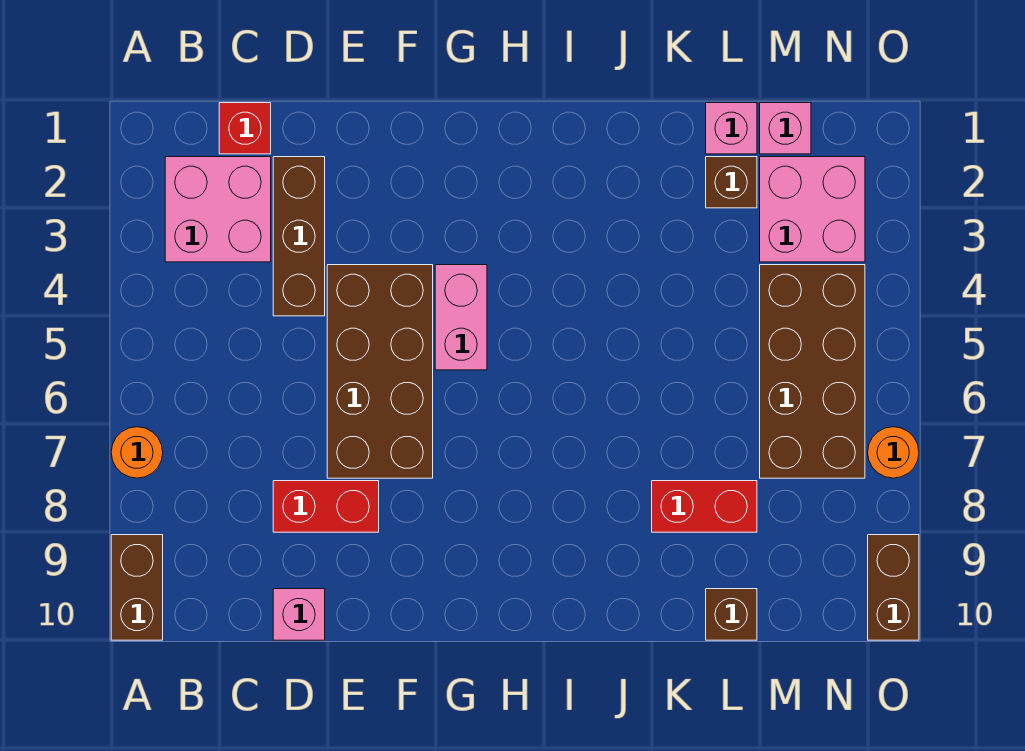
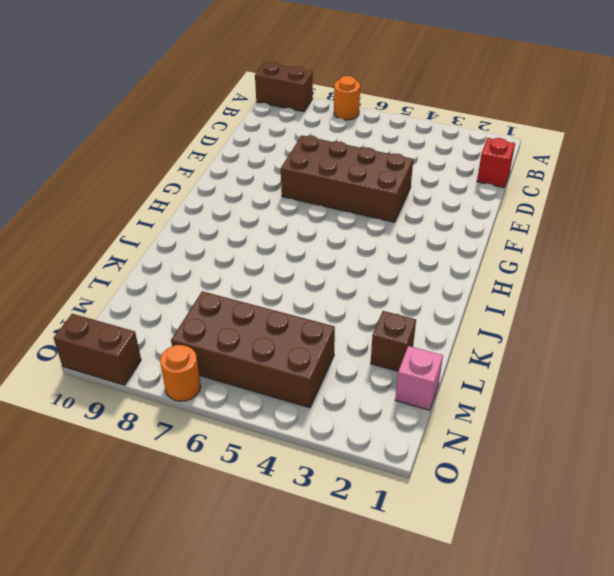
none -> pink brick B2:C3 level 1
none -> brown brick D2:D4 level 1
none -> red brick D8:E8 level 1

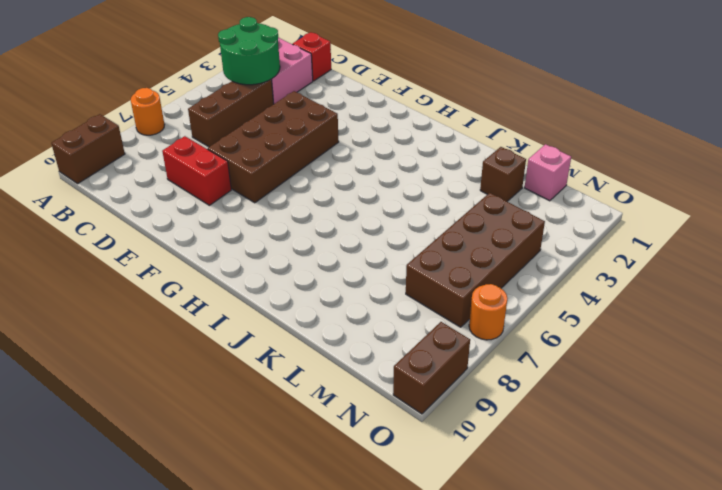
green round brick B3:C4 level 2 -> none
brown brick C4:C6 level 1 -> brown brick D2:D4 level 1
none -> pink brick D10 level 1
none -> pink brick G4:G5 level 1
none -> red brick K8:L8 level 1

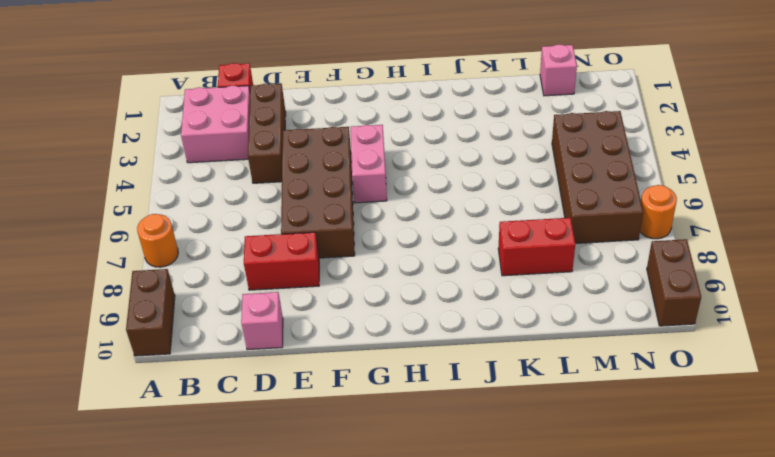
none -> pink brick L1 level 1
none -> brown brick L2 level 1
none -> brown brick L10 level 1

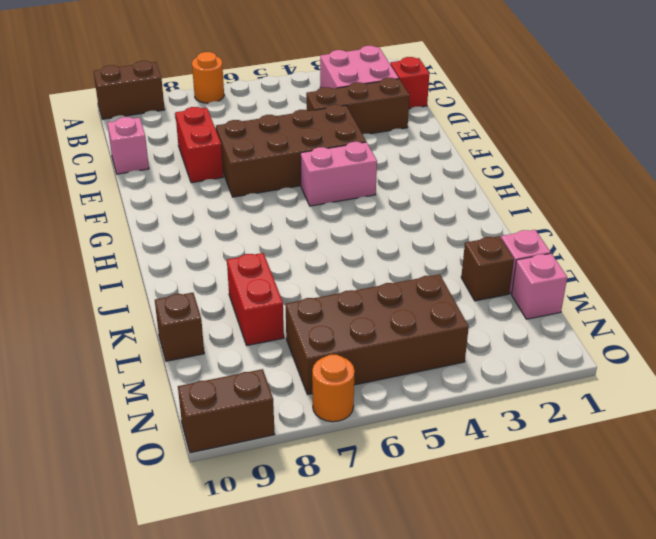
none -> pink brick M2:N3 level 1

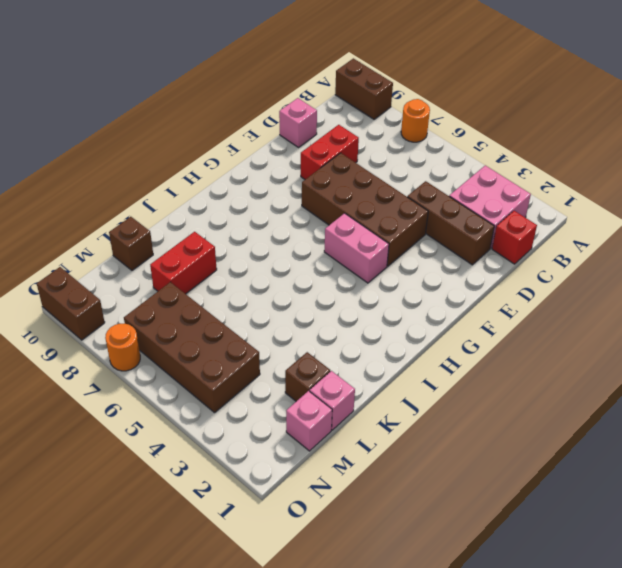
none -> pink brick M2:N3 level 1

